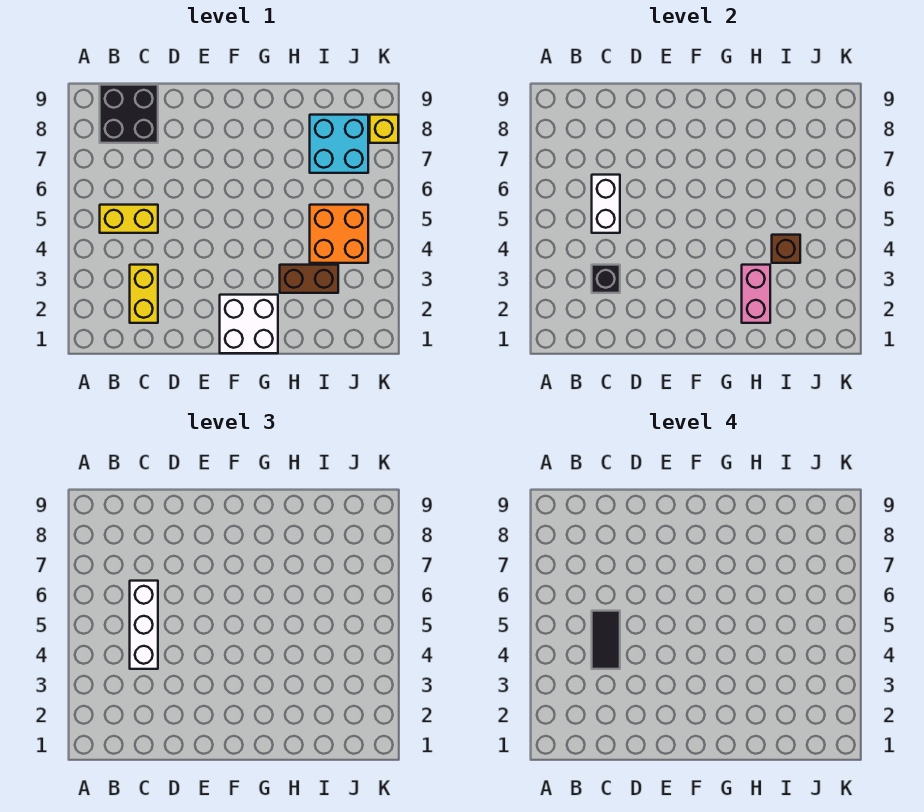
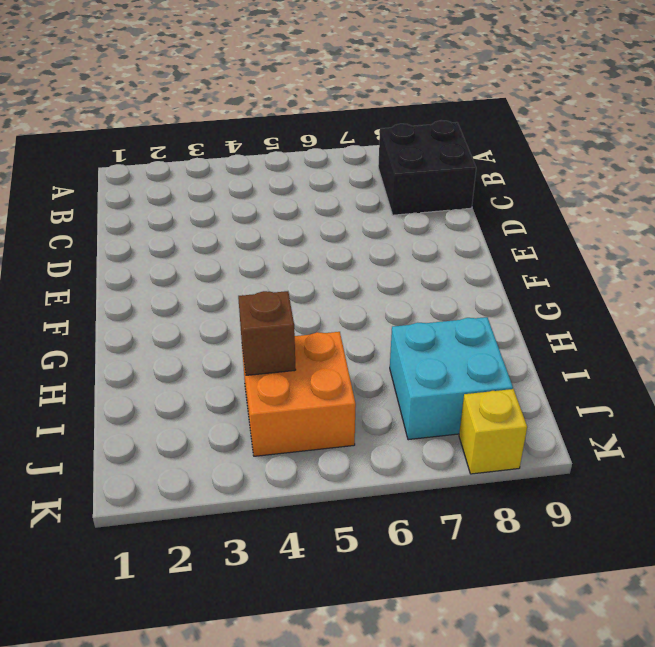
none -> yellow brick B5:C5 level 1
none -> yellow brick C2:C3 level 1
none -> white brick F1:G2 level 1

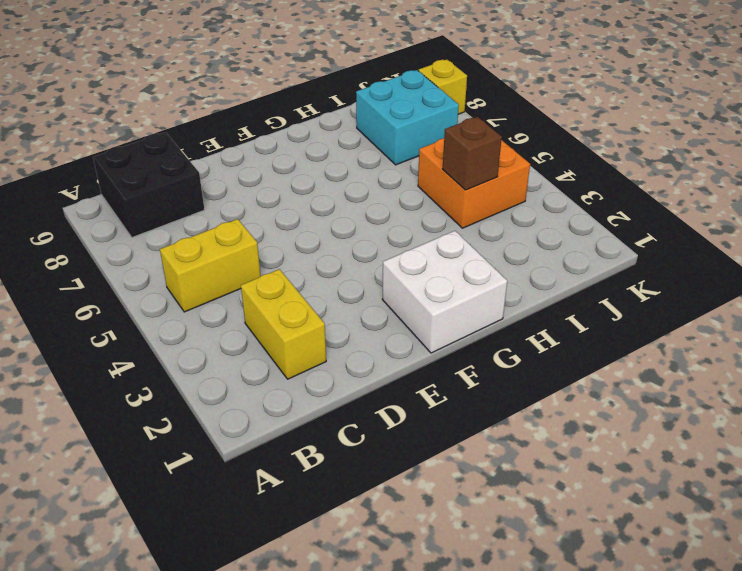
none -> brown brick H3:I3 level 1
none -> black brick C3 level 2
none -> white brick C5:C6 level 2

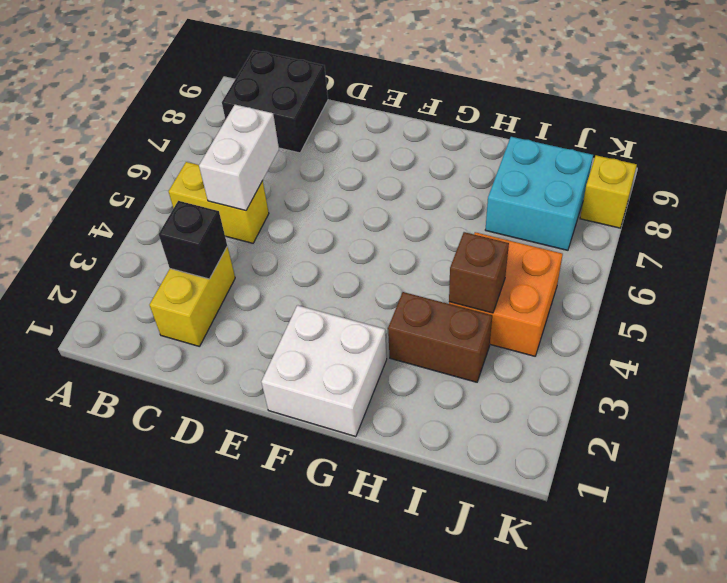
none -> pink brick H2:H3 level 2
none -> white brick C4:C6 level 3
none -> black tile C4:C5 level 4

